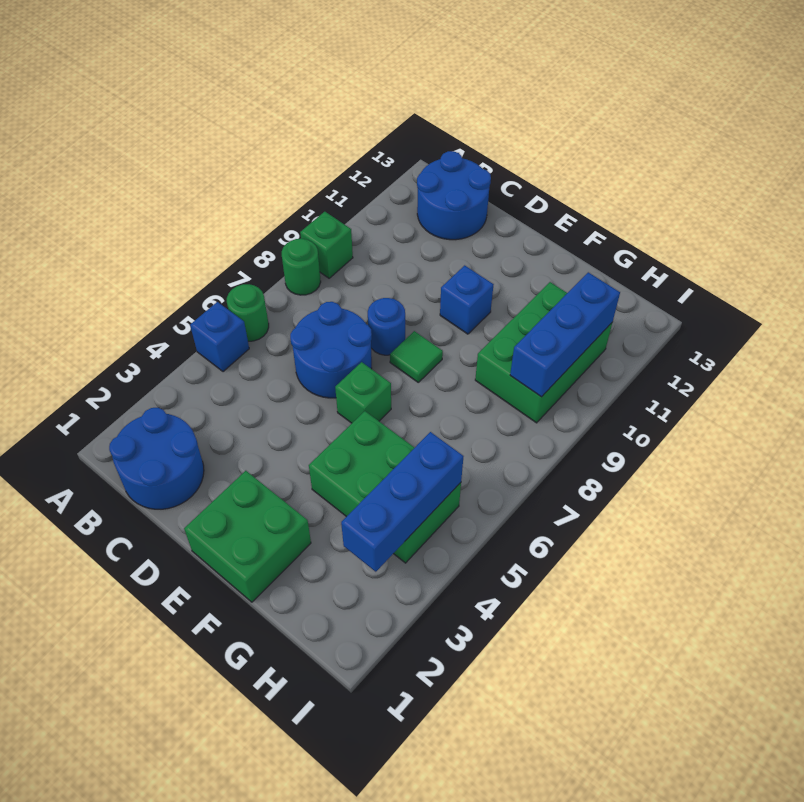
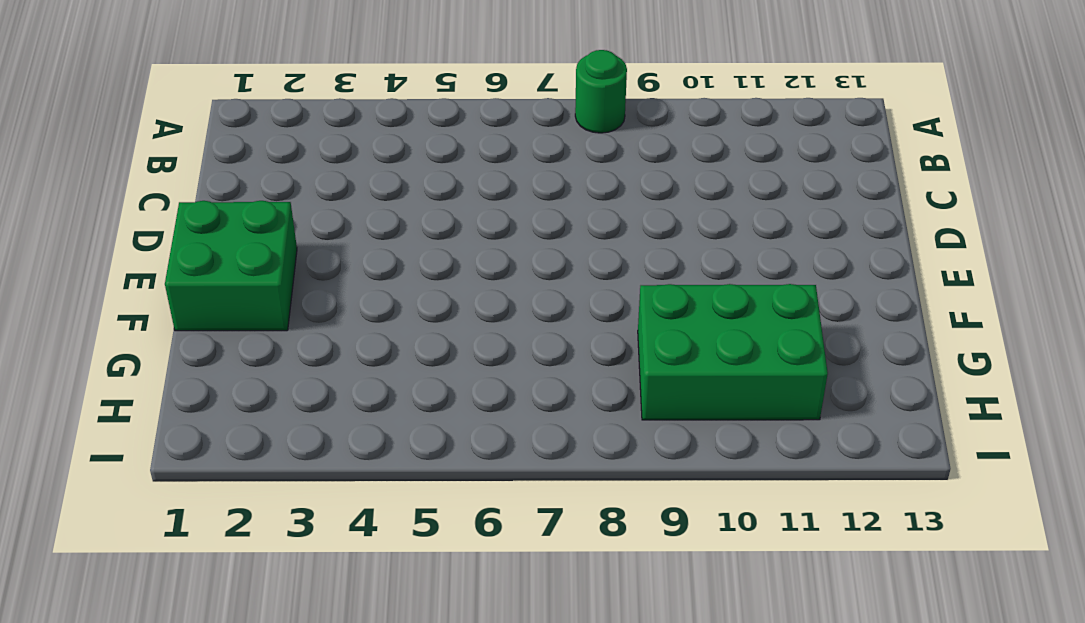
none -> blue brick A5 level 1
none -> green round brick A6 level 1
none -> green brick A9 level 1

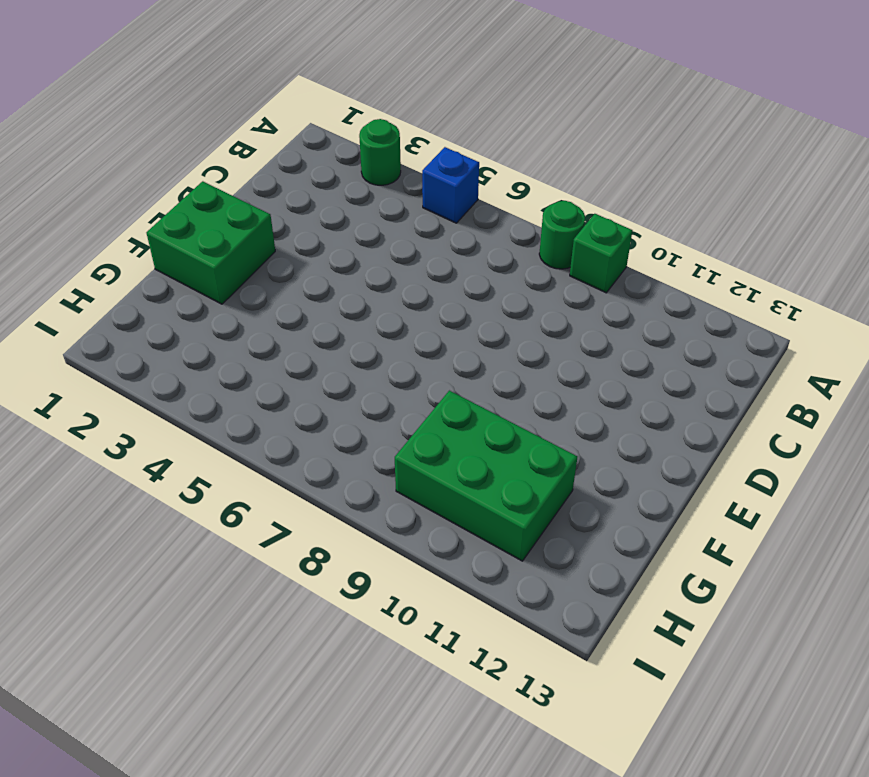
green round brick A3 level 1 -> green round brick A6 level 1
none -> blue round brick B1:C2 level 1
none -> blue round brick B12:C13 level 1
none -> blue round brick C6:D7 level 1

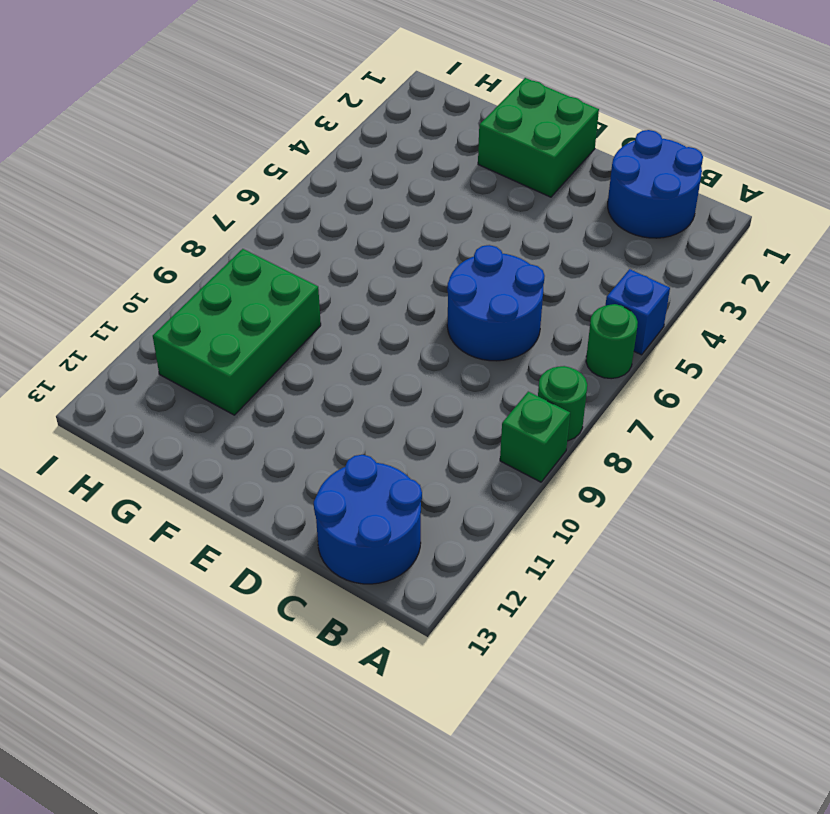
none -> blue round brick D8 level 1
none -> green brick E6 level 1
none -> green tile E8 level 1

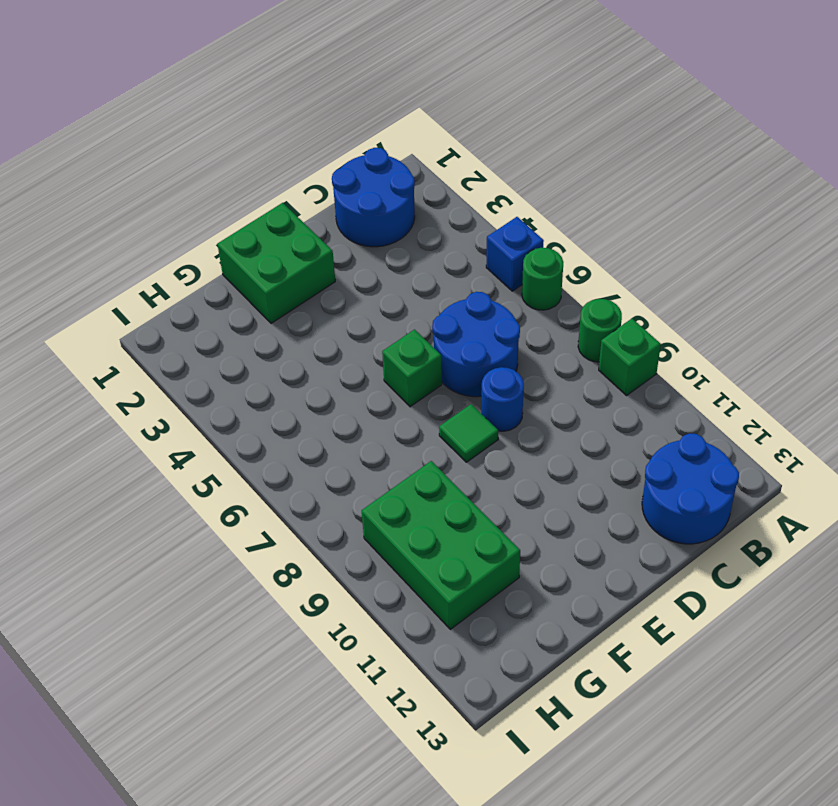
none -> blue brick E10 level 1
none -> green brick F4:H5 level 1
none -> blue brick H3:H5 level 2

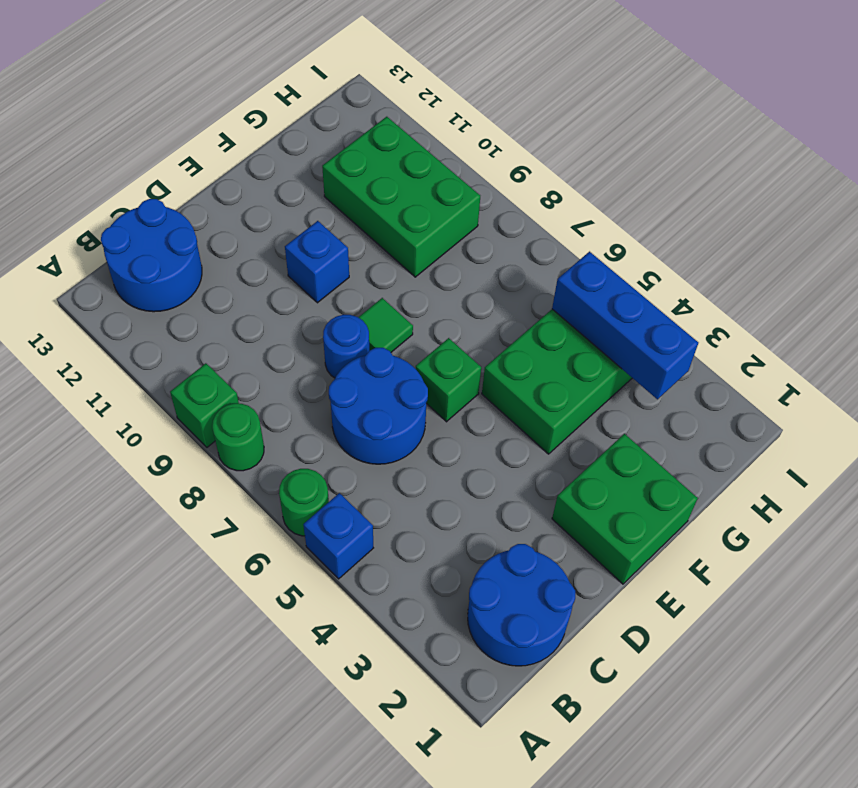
none -> blue brick H9:H11 level 2

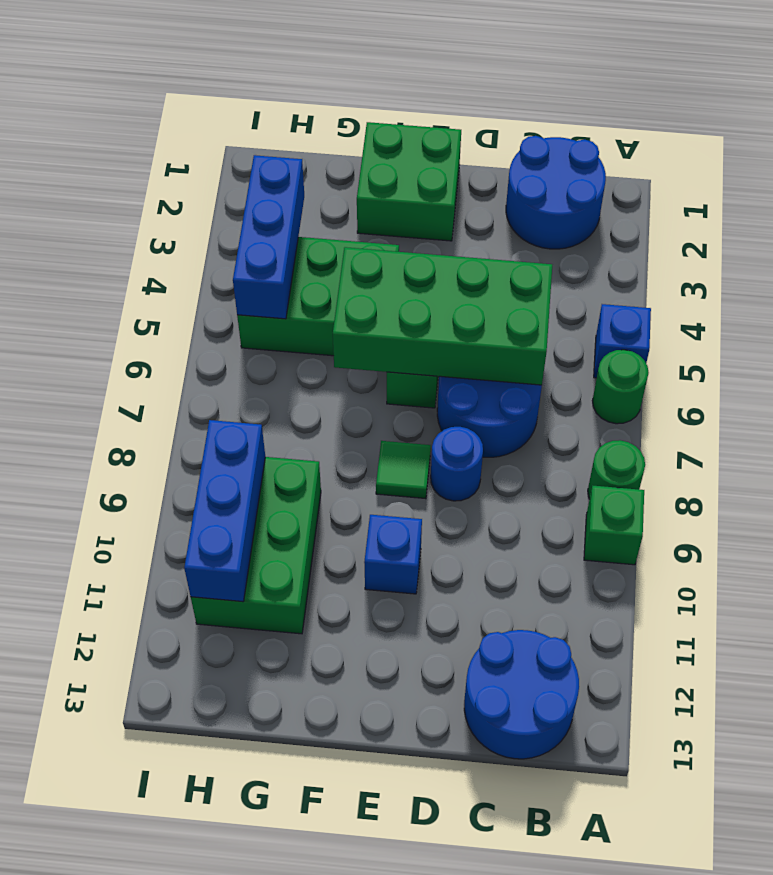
green brick C5:F6 level 2 -> none

